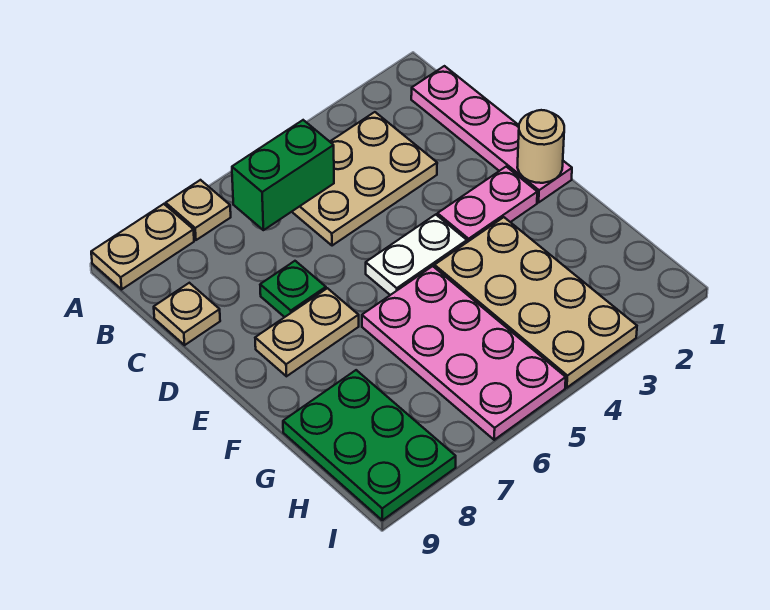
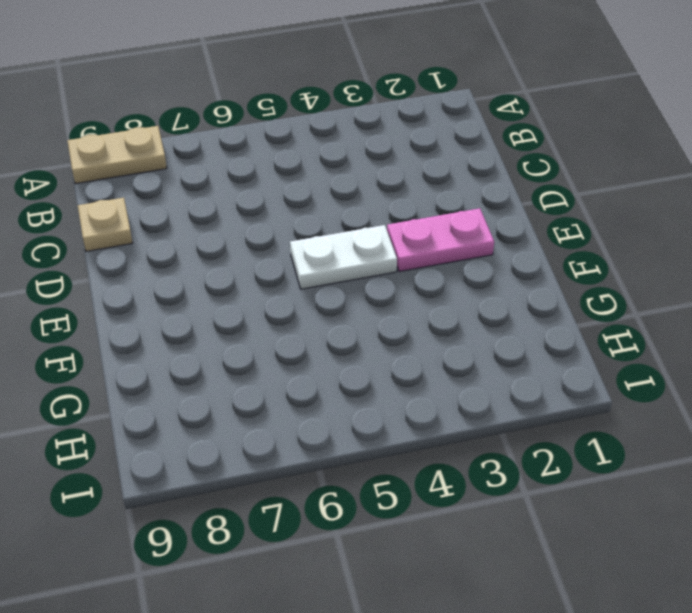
none -> tan plate A7 level 1
none -> pink plate B1:E1 level 1
none -> tan plate B3:C5 level 1

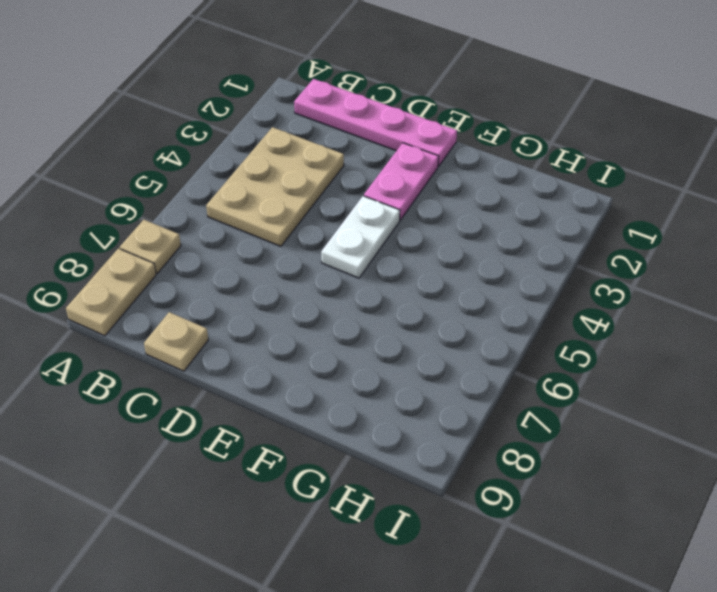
none -> green plate D7 level 1
none -> tan plate E7:E8 level 1
none -> tan plate F3:I4 level 1

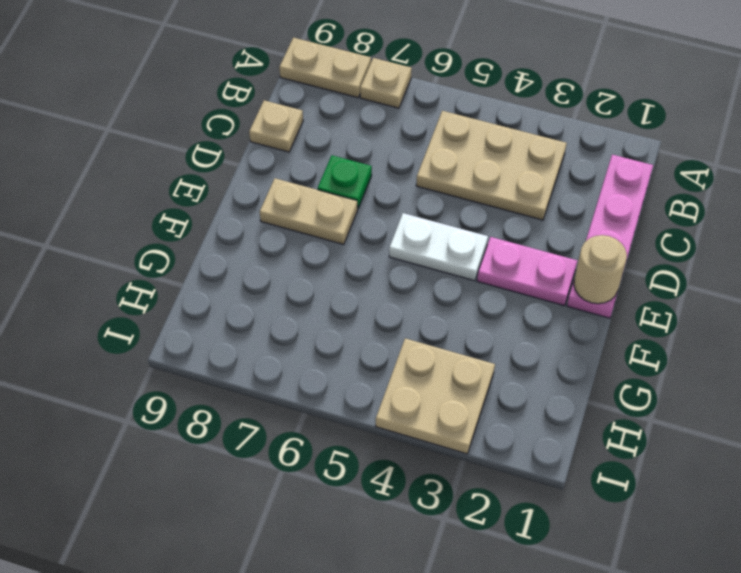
tan plate H3:I4 level 1 -> tan plate F3:I4 level 1
none -> pink plate F5:I6 level 1
none -> green plate G8:I9 level 1
none -> green brick B5:B6 level 2

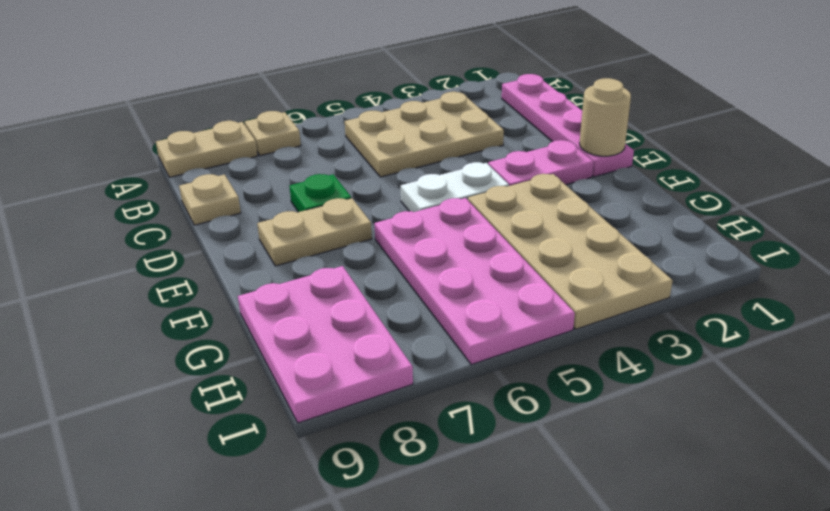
pink plate G8:I9 level 1 -> green plate G8:I9 level 1
none -> green brick B5:B6 level 2

